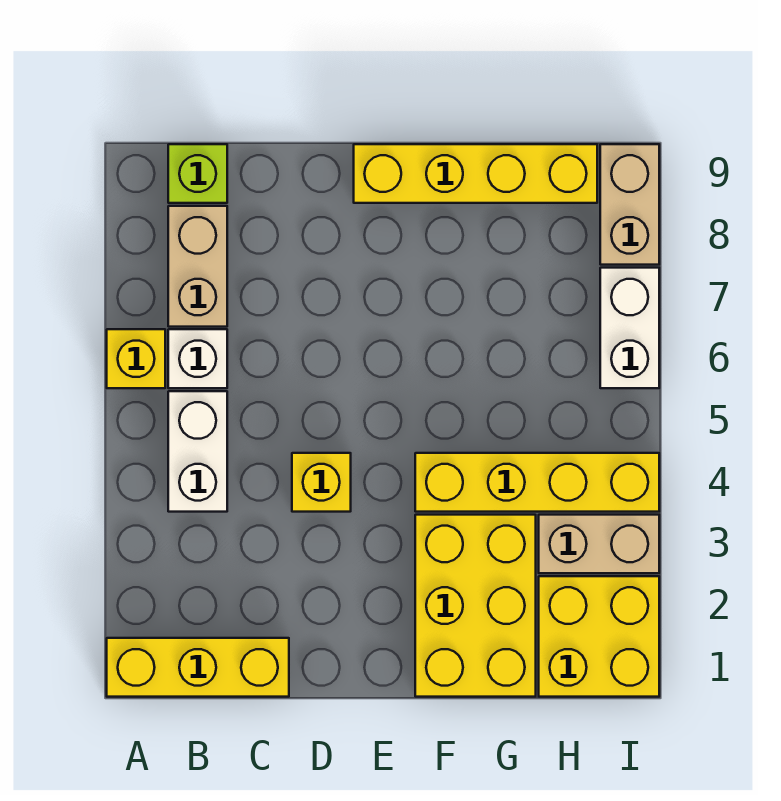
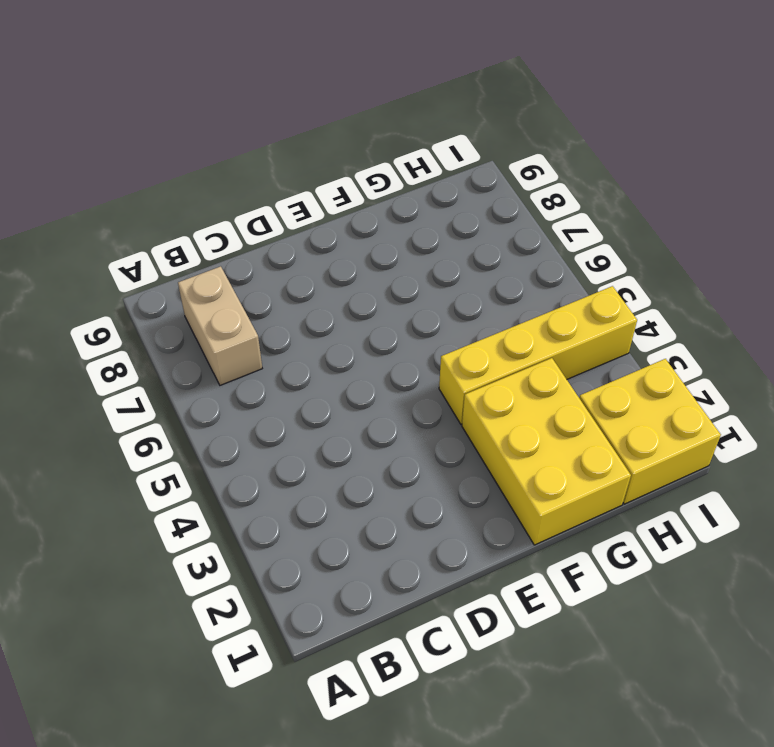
none -> yellow brick A1:C1 level 1
none -> yellow brick A6 level 1
none -> white brick B4:B5 level 1

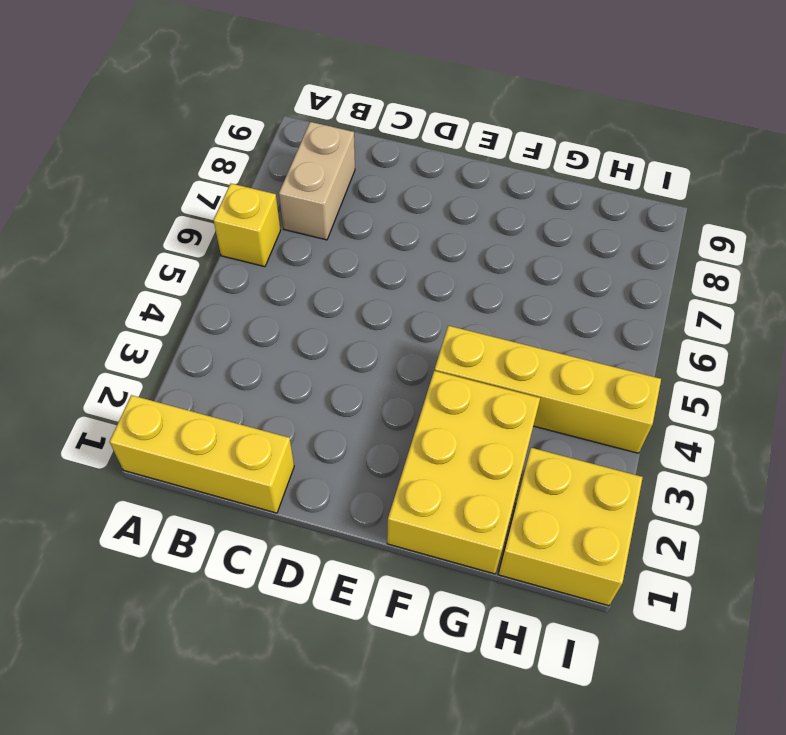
none -> white brick B4:B5 level 1
none -> white brick B6 level 1
none -> lime brick B9 level 1

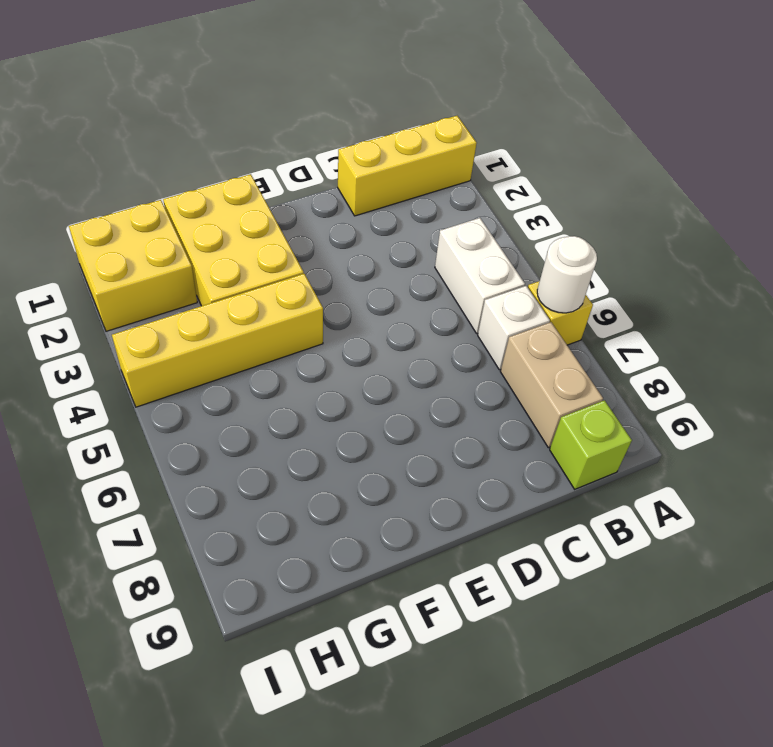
white round brick A6 level 2 -> none
none -> yellow brick D4 level 1
none -> yellow brick E9:H9 level 1
none -> tan brick H3:I3 level 1

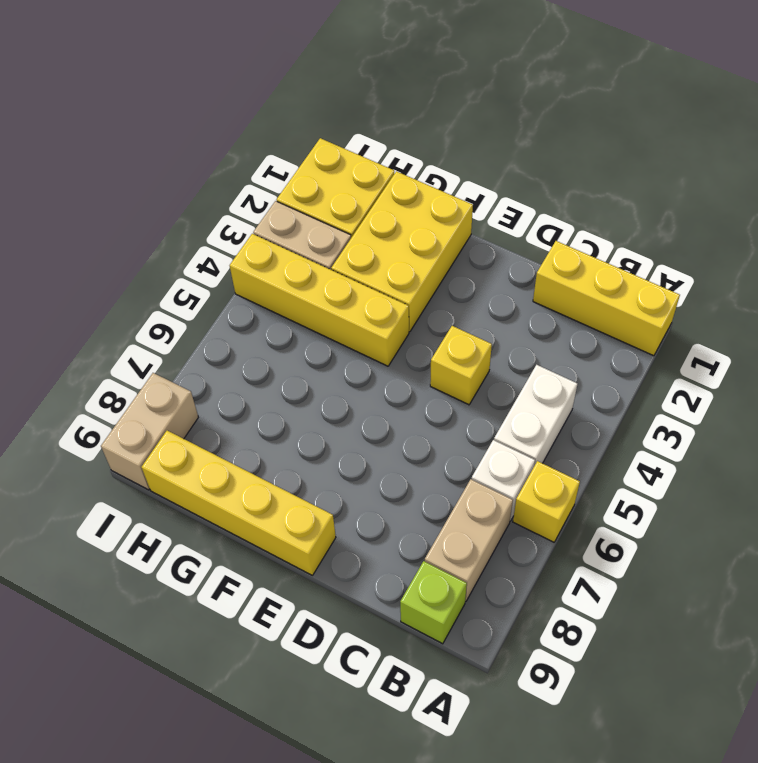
none -> white brick I6:I7 level 1

